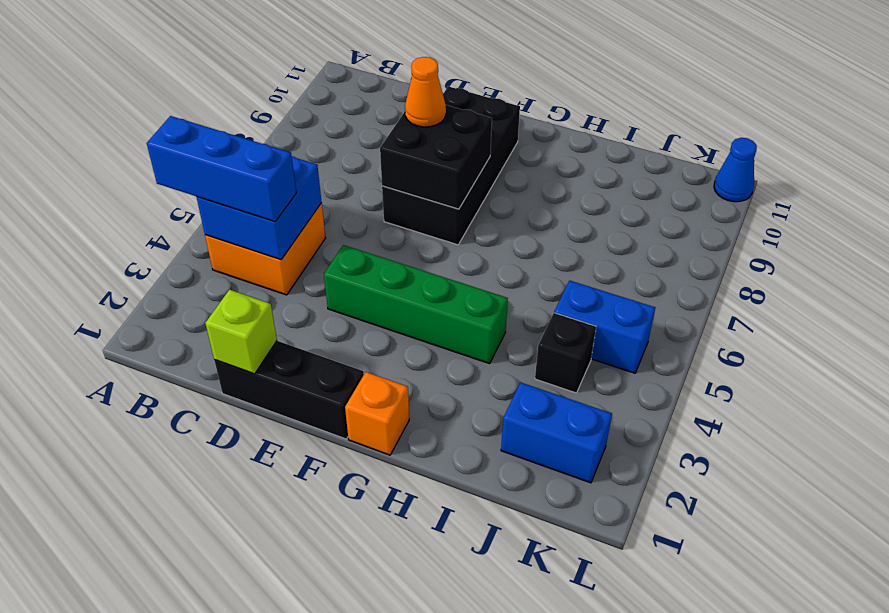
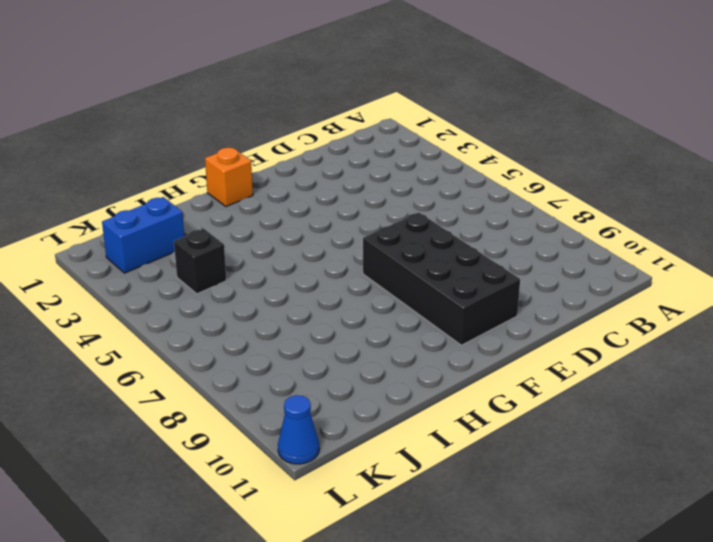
none -> orange brick B4:C5 level 1
none -> black brick D1:F1 level 1
none -> green brick E4:H4 level 1

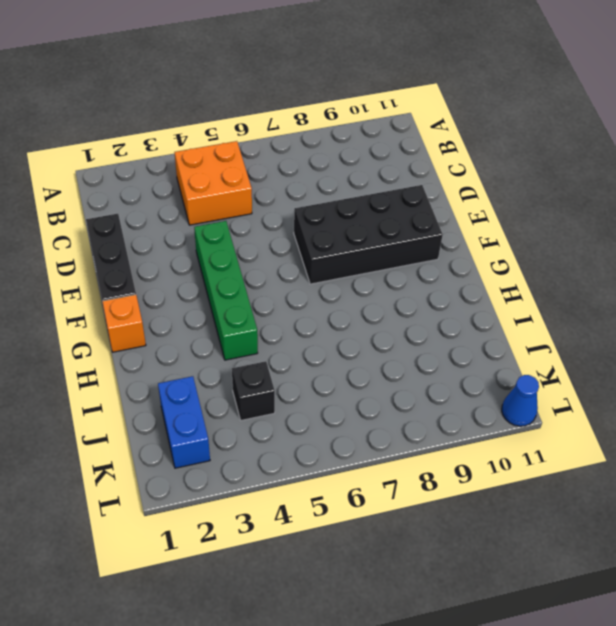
none -> blue brick J5:K5 level 1
none -> blue brick B4:C5 level 2
none -> lime brick D1 level 2

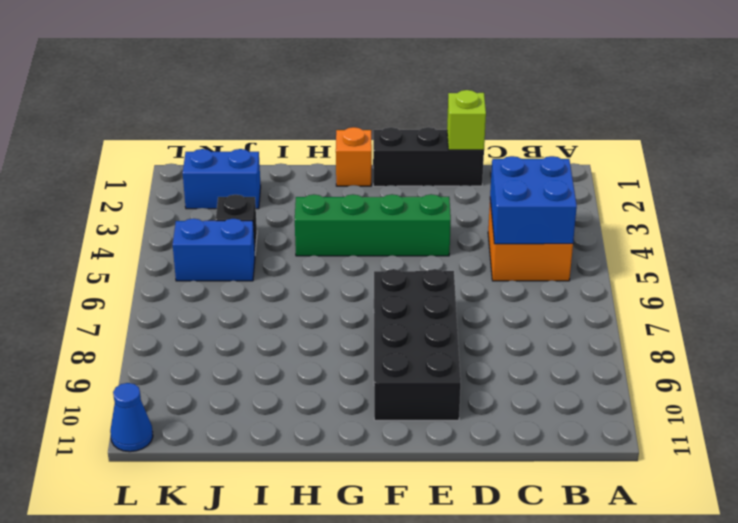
none -> black brick E7:F8 level 2
none -> blue brick A4:C4 level 3
none -> orange cone E8 level 3

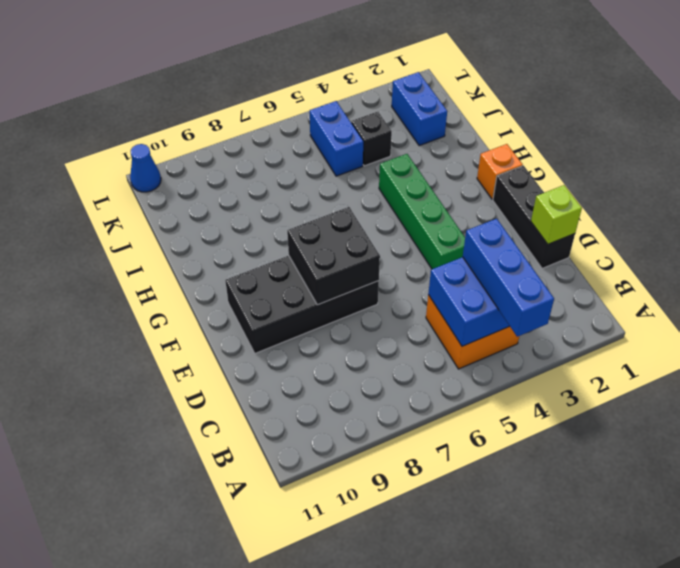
none -> orange cone E8 level 3

